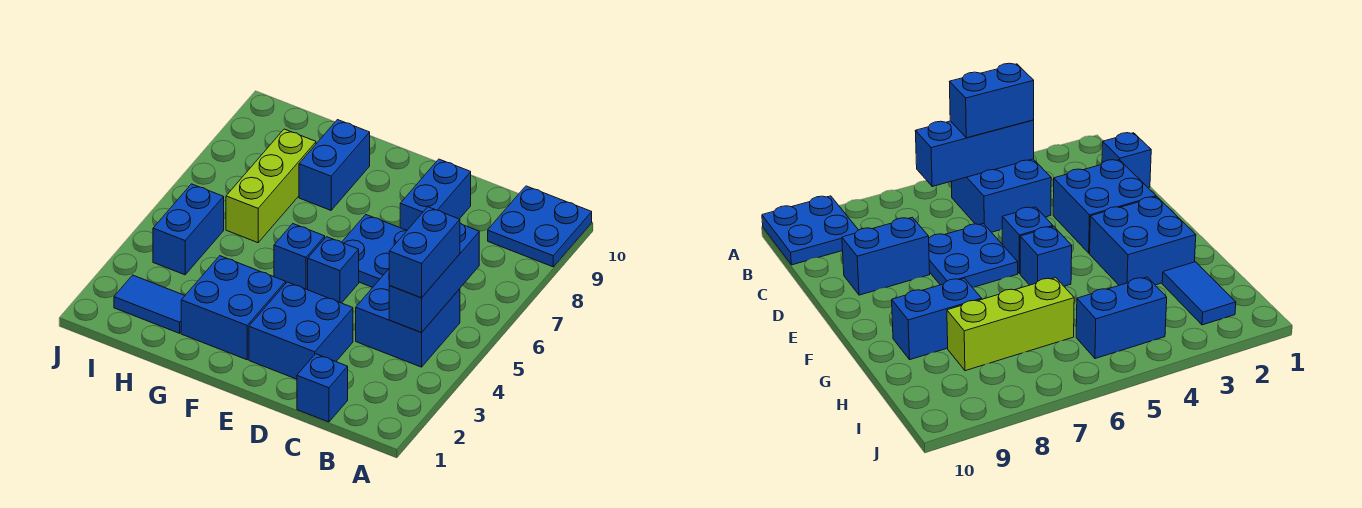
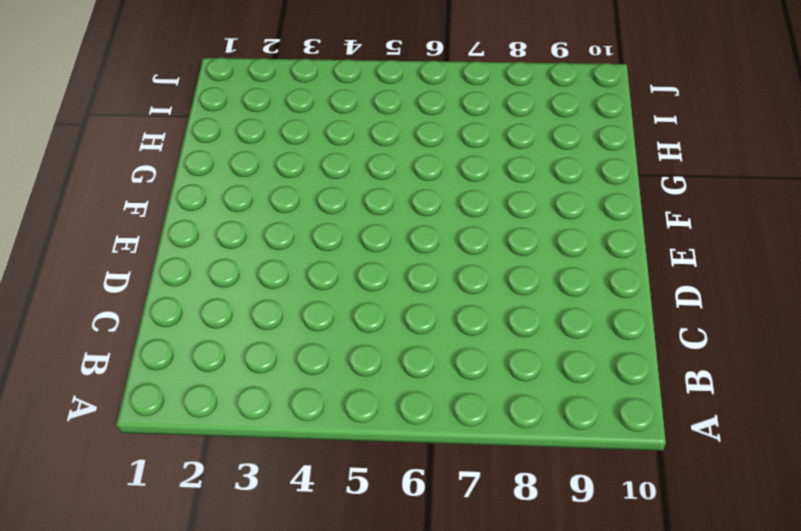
none -> blue plate A9:B10 level 1
none -> blue brick B4:C5 level 1
none -> blue brick C1 level 1

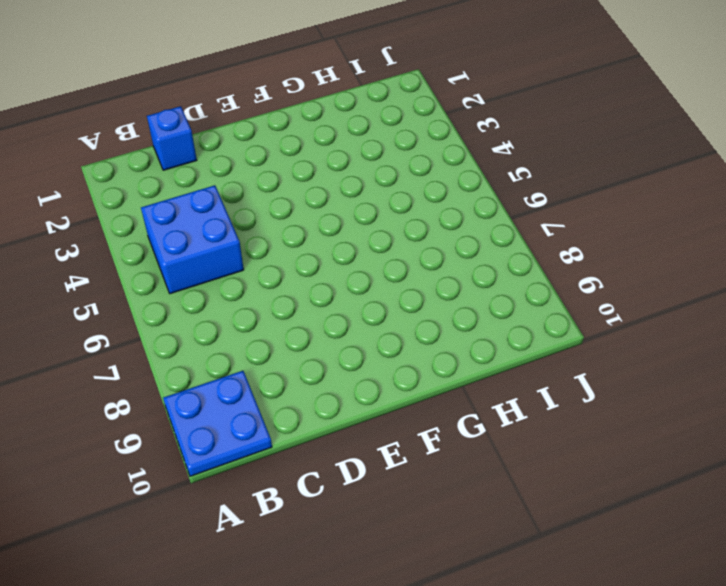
none -> blue brick D2:E3 level 1
none -> blue plate D6:E7 level 1
none -> blue brick D8:D9 level 1

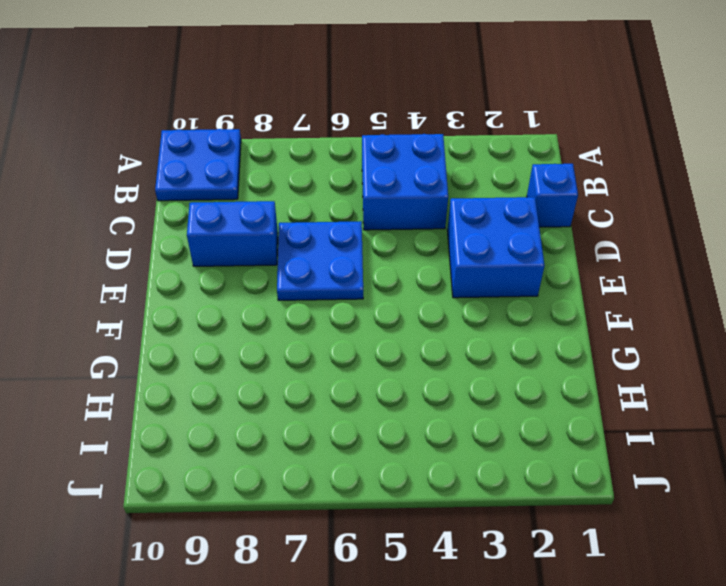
none -> blue brick E5 level 1
none -> blue brick F2:G3 level 1
none -> blue brick F5 level 1

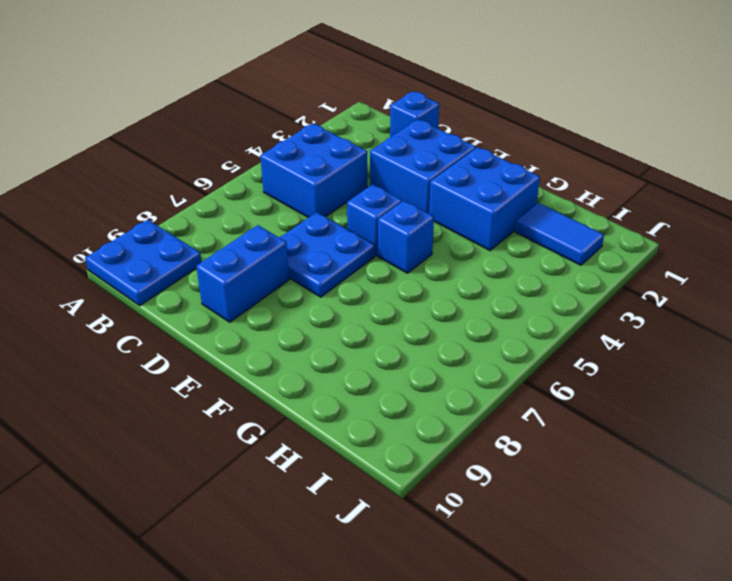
none -> blue brick G8:G9 level 1
none -> lime brick H6:H8 level 1
none -> blue brick I4:I5 level 1

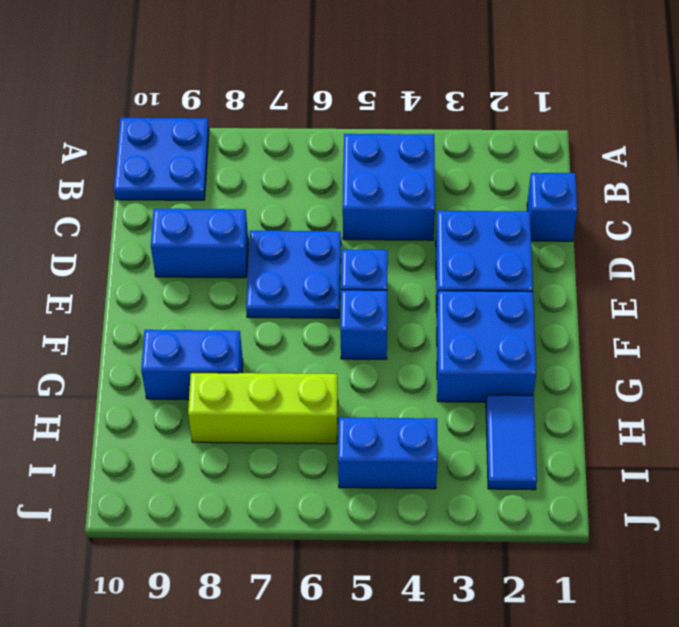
none -> blue brick B4:B6 level 2
none -> blue brick B4:B5 level 3

